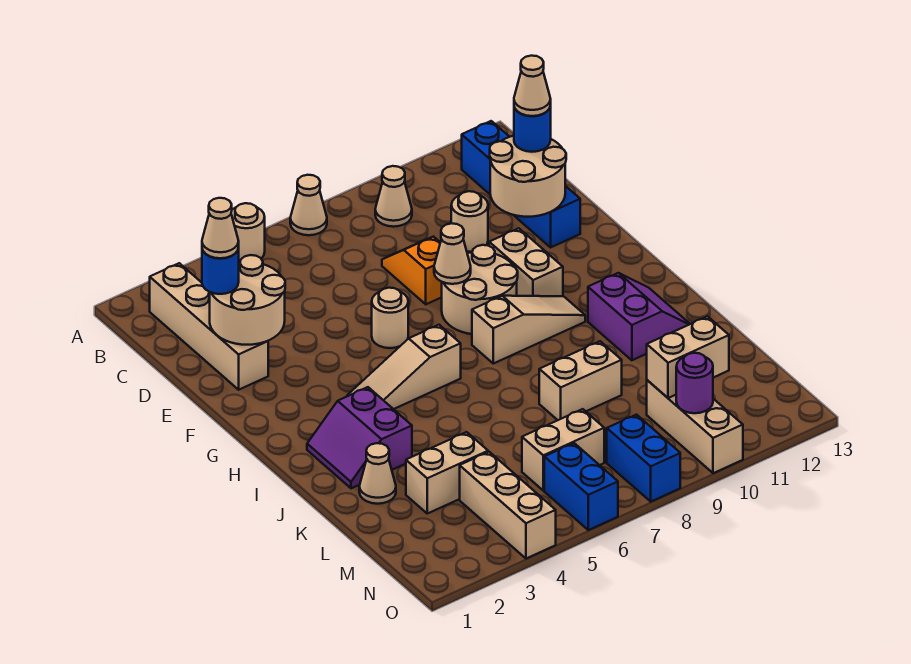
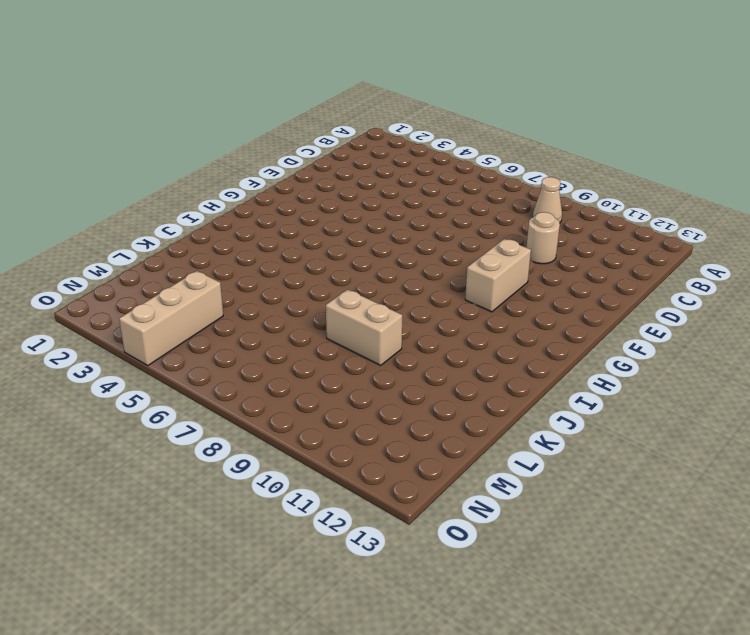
none -> tan round brick A5 level 1
none -> tan cone A7 level 1
none -> tan brick B2:E2 level 1
none -> blue brick B12:E12 level 1

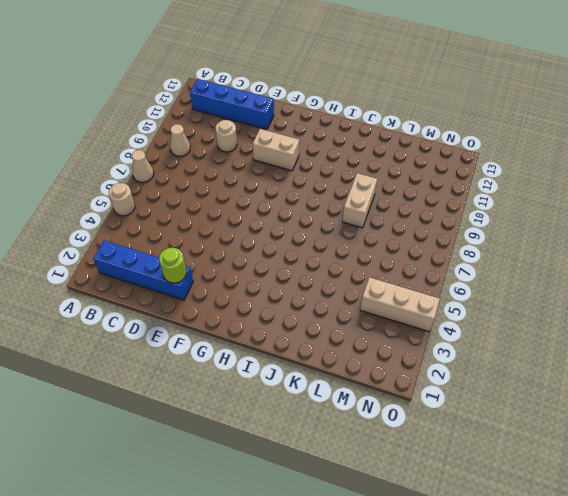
blue brick B2:E2 level 1 -> tan brick B2:E2 level 1
lime round brick E2 level 2 -> tan round brick D2:E3 level 2
none -> orange slope D8:E8 level 1 top E
none -> tan round brick F6 level 1
none -> tan round brick F8:G9 level 1
none -> tan slope H4:H6 level 1 top 6

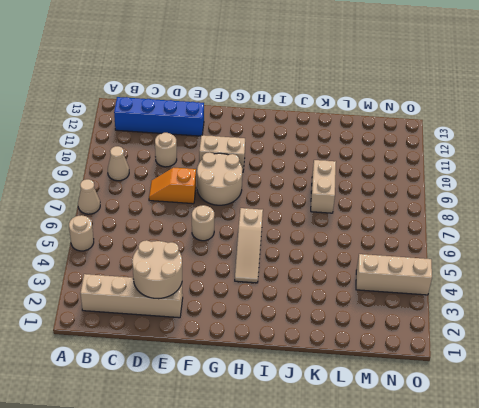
none -> tan slope H8:H10 level 1 top 8
none -> purple slope I2:J3 level 1 top 3
none -> purple slope I11:J12 level 1 top 11
none -> tan cone K2 level 1

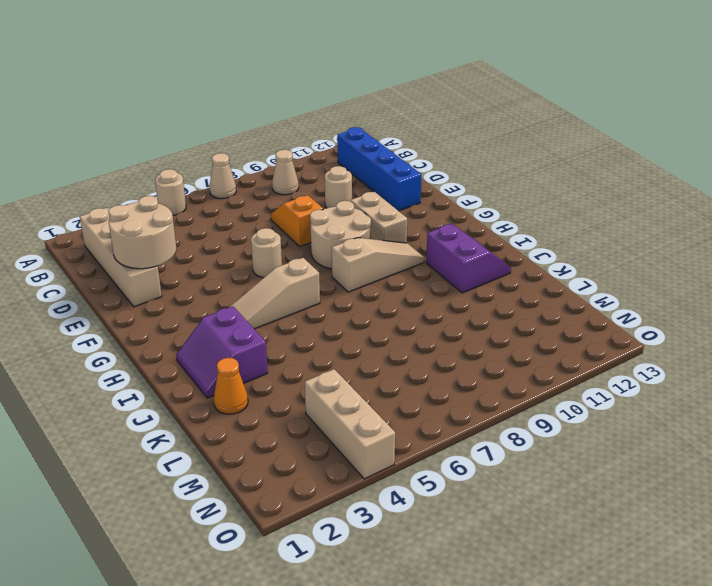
orange cone K2 level 1 -> tan cone K2 level 1
none -> tan brick K8:K9 level 1
none -> tan brick L3:L4 level 1
none -> tan brick M6:M7 level 1
none -> tan brick M10:O10 level 1

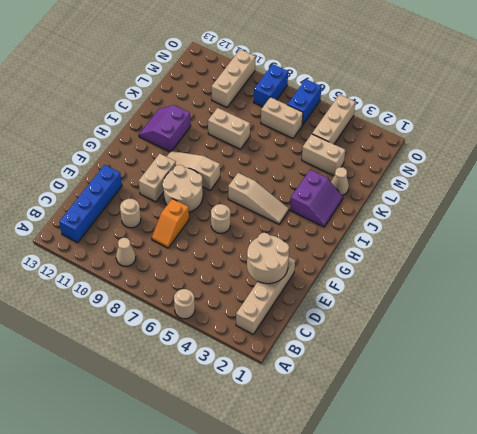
none -> tan cone A7 level 1
none -> tan round brick D11:E12 level 2
none -> tan cone F8 level 2
none -> tan brick M10:M11 level 2

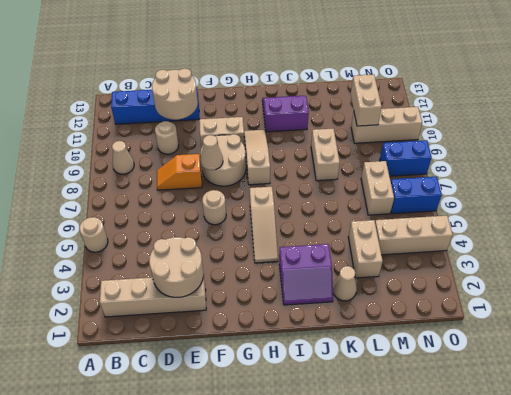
none -> tan cone A7 level 1
none -> purple round brick N10 level 2
none -> blue round brick D2 level 3
none -> blue round brick D12 level 3

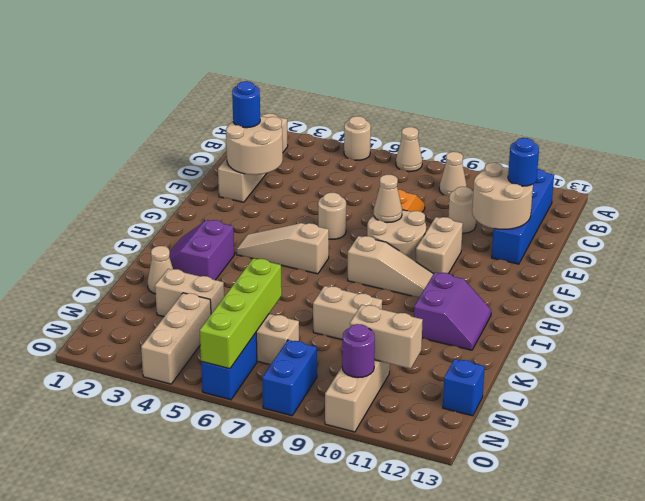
lime brick L6:O6 level 2 -> none
blue brick M13 level 1 -> none
none -> tan cone D2 level 4
none -> tan cone D12 level 4

